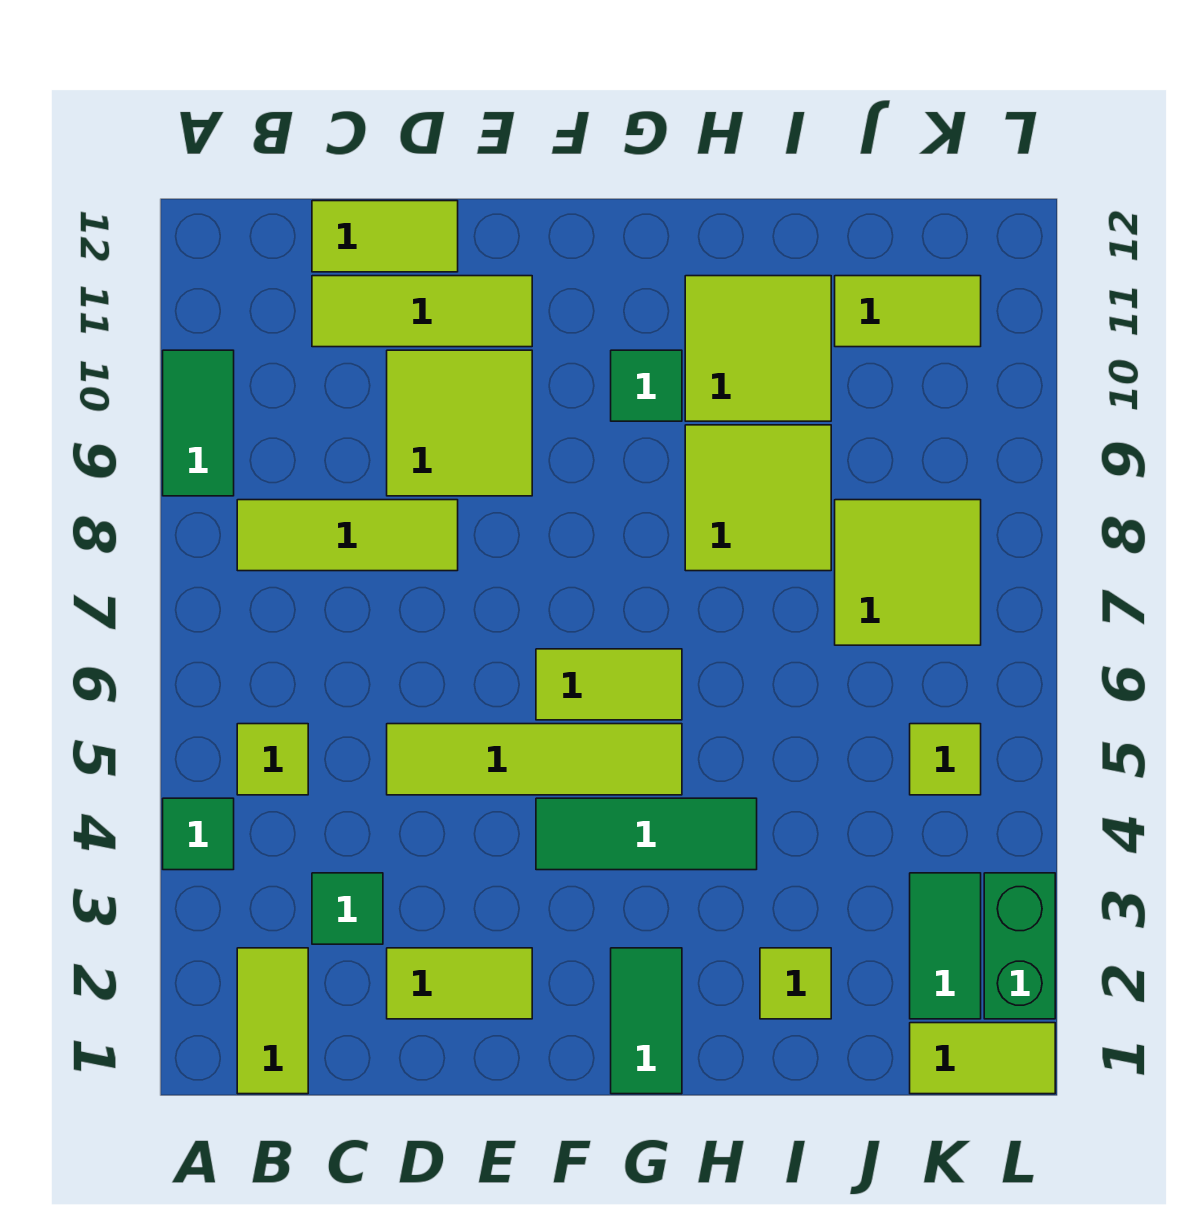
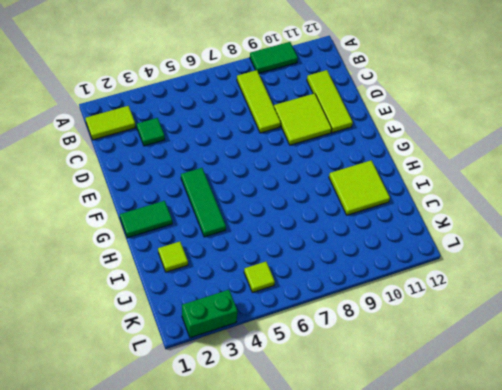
none -> green tile A4 level 1
none -> lime tile B5 level 1
none -> lime tile C12:D12 level 1

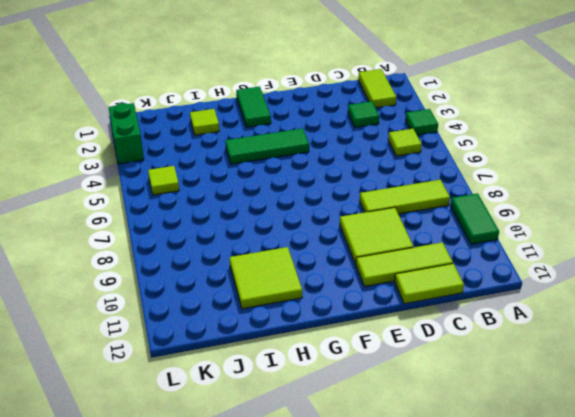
none -> lime tile D2:E2 level 1
none -> lime tile D5:G5 level 1
none -> lime tile F6:G6 level 1

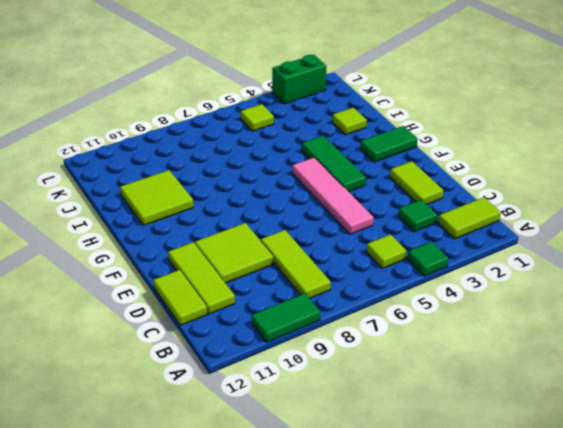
pink tile D5:G5 level 1 -> lime tile D5:G5 level 1
none -> lime tile F6:G6 level 1
none -> green tile G10 level 1
none -> lime tile H8:I9 level 1

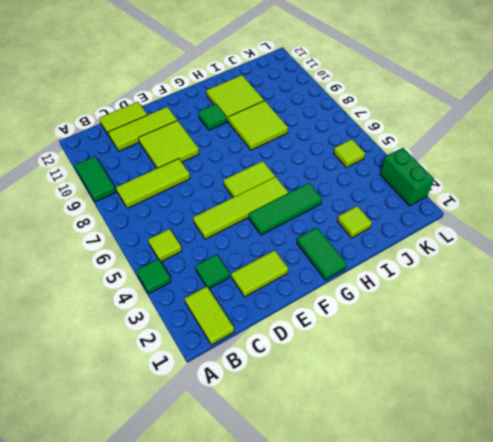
none -> lime tile J7:K8 level 1
none -> lime tile J11:K11 level 1
none -> lime tile K1:L1 level 1

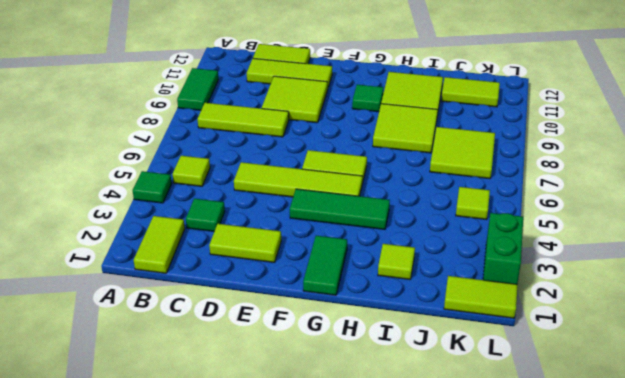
none -> green tile K2:K3 level 1

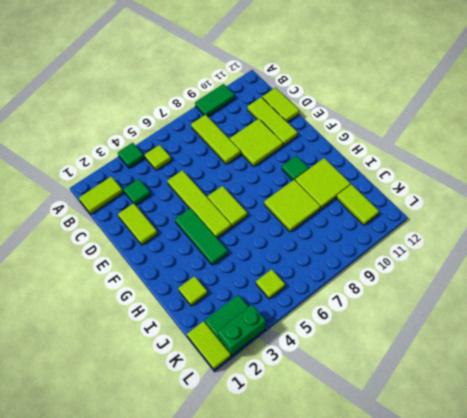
none -> green tile G1:G2 level 1
none -> lime tile J7:K8 level 1

